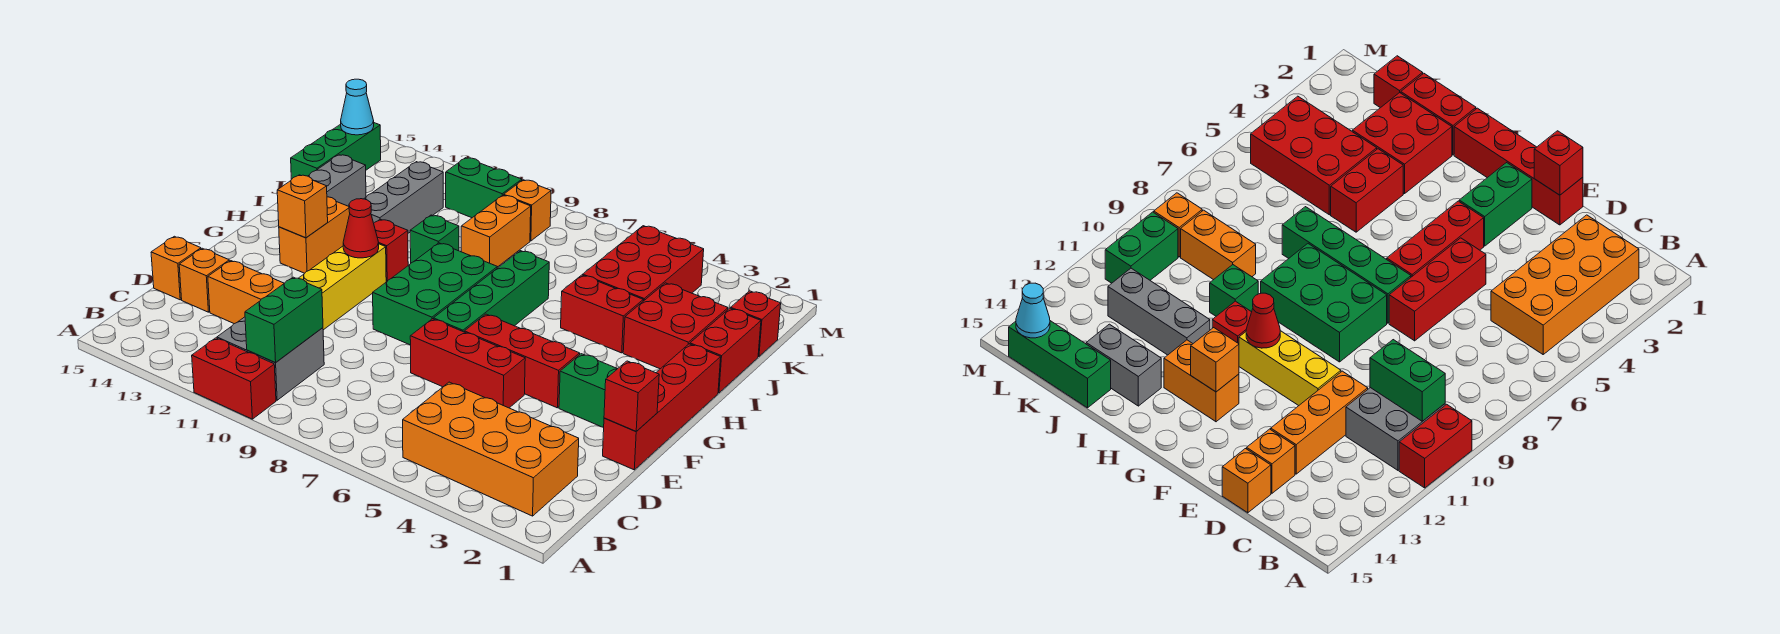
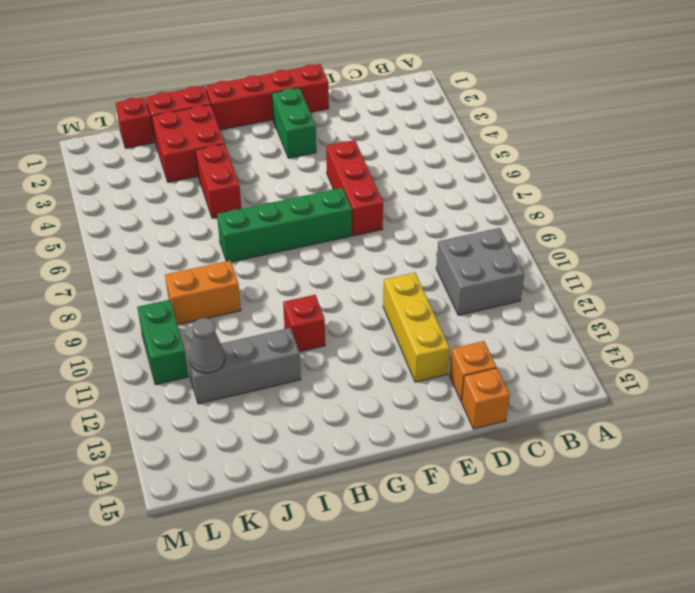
yellow brick E11:E13 level 1 -> yellow brick E11:G11 level 1
grey cone K12 level 2 -> none
none -> red brick A10:A11 level 1
none -> orange brick B2:C5 level 1
none -> orange brick D11:D13 level 1
none -> red brick F4:F6 level 1

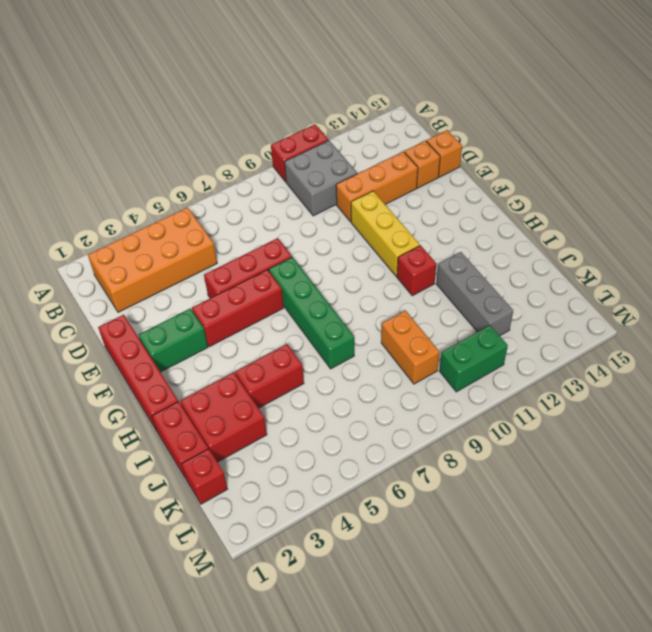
none -> green brick F8:H9 level 1
none -> orange brick G13:H13 level 1
none -> green brick I10 level 1
none -> grey brick I14:J14 level 1

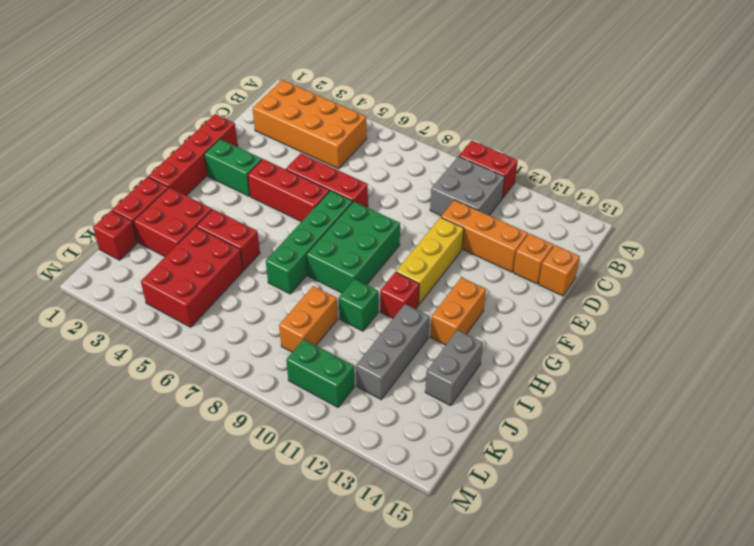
none -> green brick J15:L15 level 1
none -> orange brick L9 level 1
none -> green brick B10:C10 level 2
none -> red brick E1 level 2

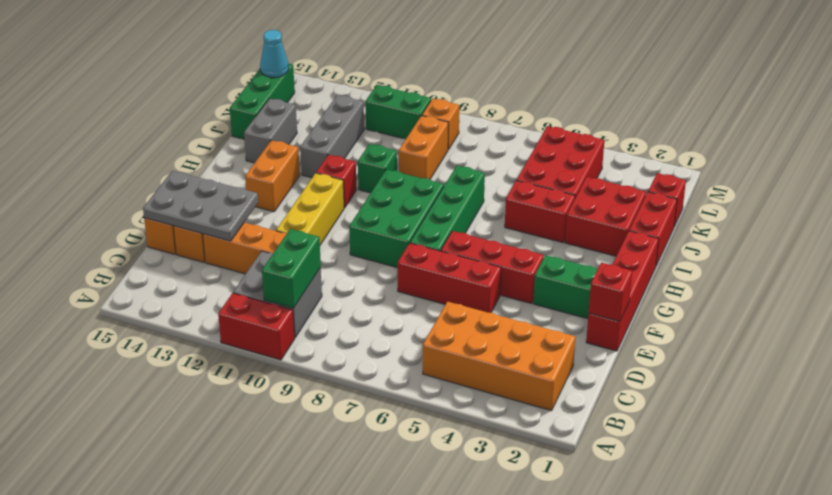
grey plate D13:E15 level 2 -> none
none -> red cone G11 level 2
none -> orange brick G13 level 2

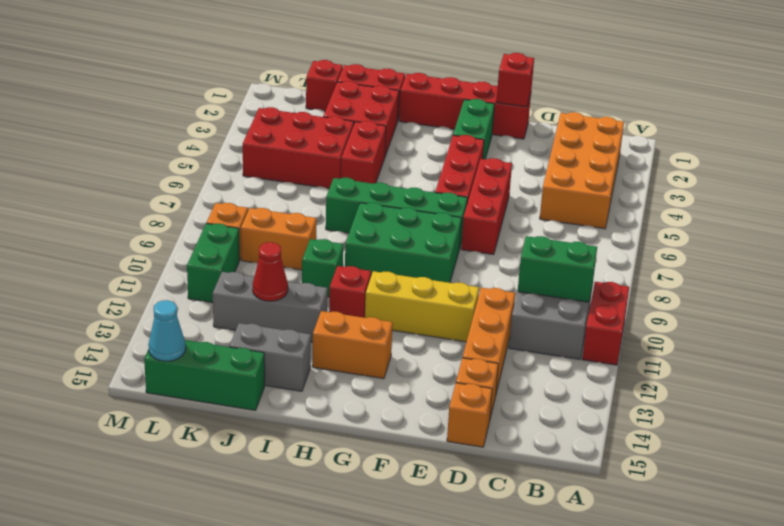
red cone J12 level 2 -> red cone G11 level 2
none -> orange brick G13 level 2

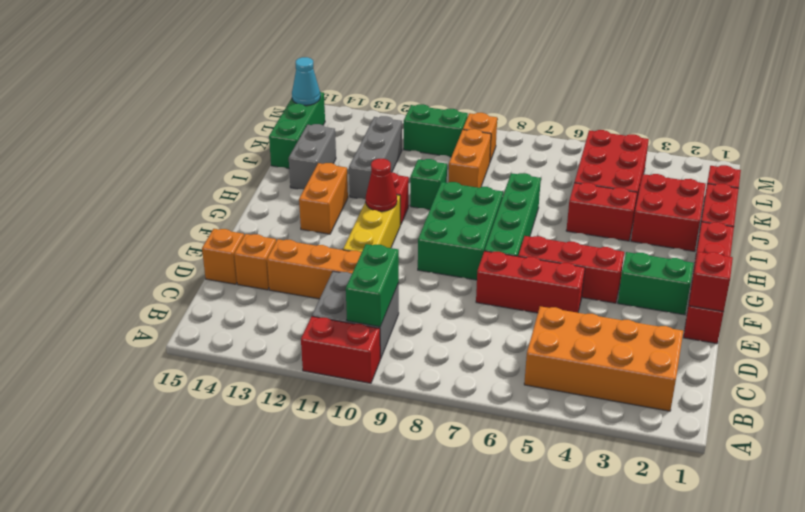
none -> orange brick G13 level 2

